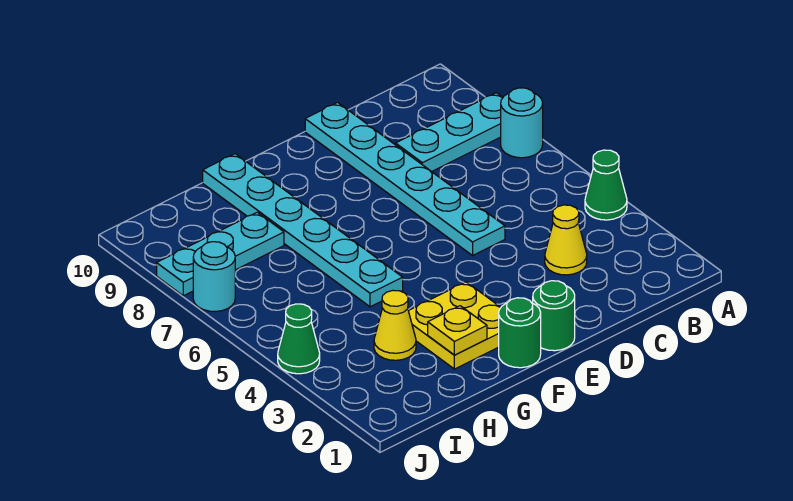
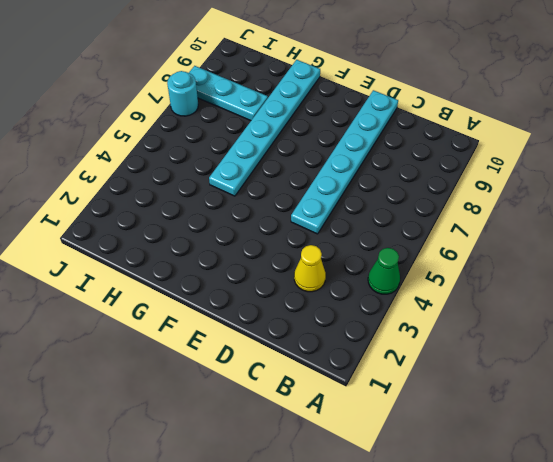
none -> cyan round brick A7 level 1
none -> cyan plate A8:C8 level 1
none -> green round brick E1 level 1

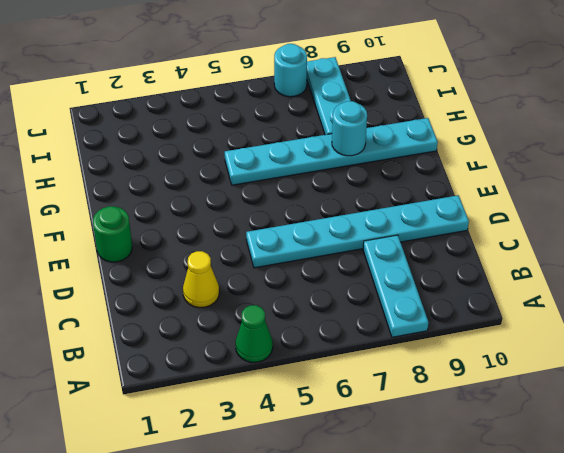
cyan round brick G8 level 2 -> cyan round brick A7 level 1
none -> green round brick F1 level 1
none -> yellow plate F2:G3 level 1
none -> yellow cone H3 level 1

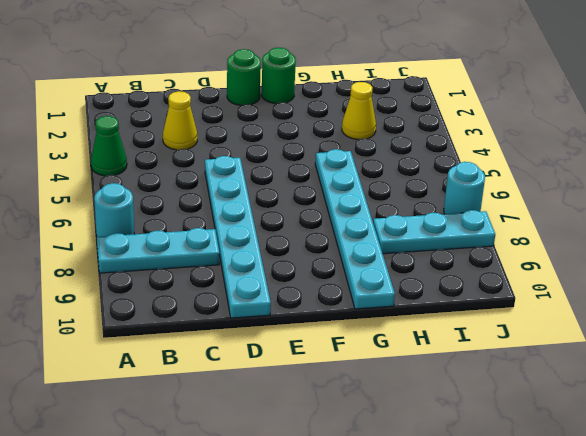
none -> yellow plate F2:G3 level 1
none -> green cone J4 level 1
none -> yellow plate G2 level 2

